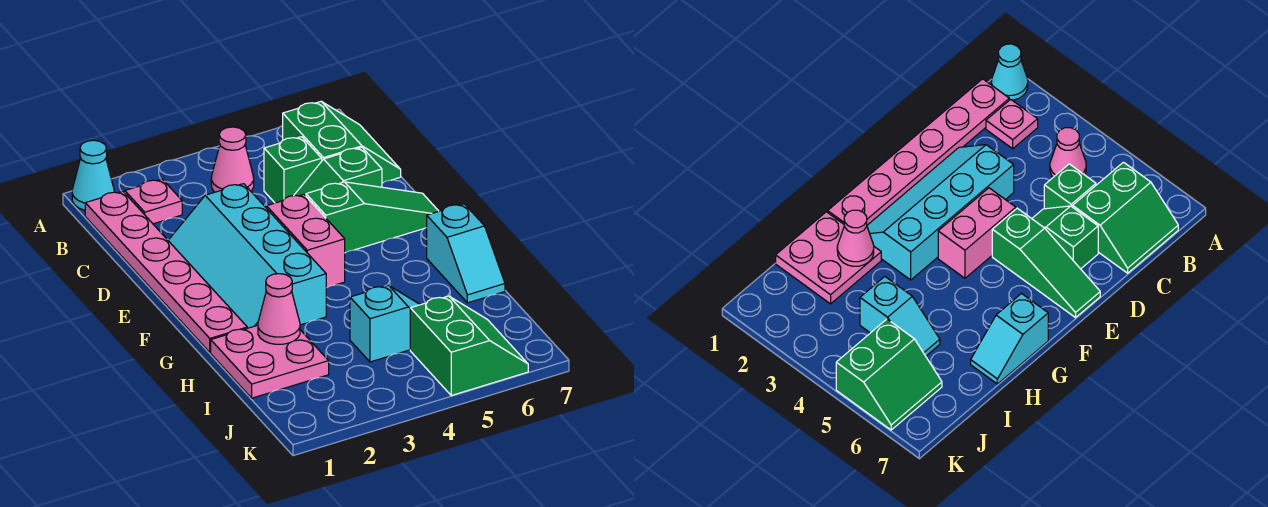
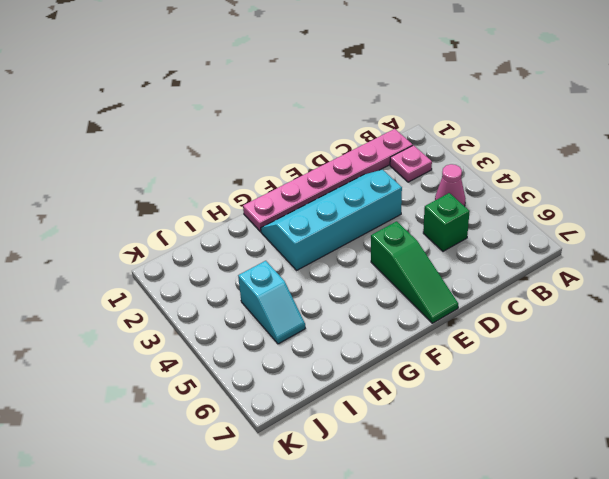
none -> cyan cone A1 level 1
none -> green slope B6:C7 level 1 top 6
none -> green slope D5:D6 level 1 top 6

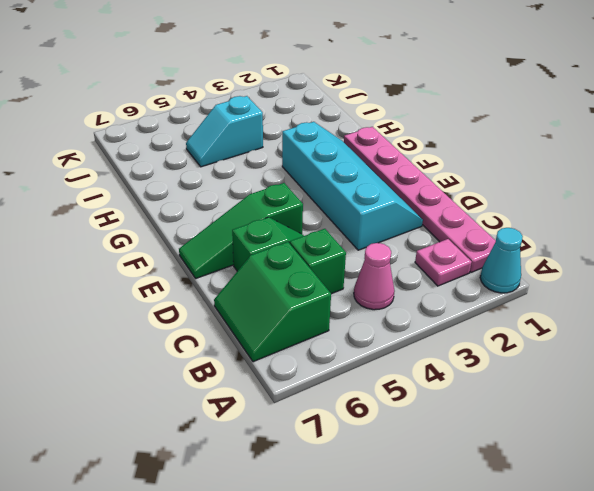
none -> pink brick E4:F4 level 1
none -> cyan slope G7:H7 level 1 top G
none -> pink plate H1:I2 level 1

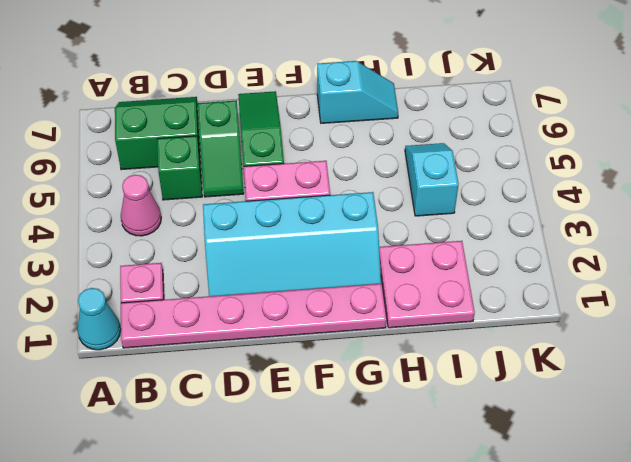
none -> green slope J5:K6 level 1 top 5
none -> pink cone H2 level 2

